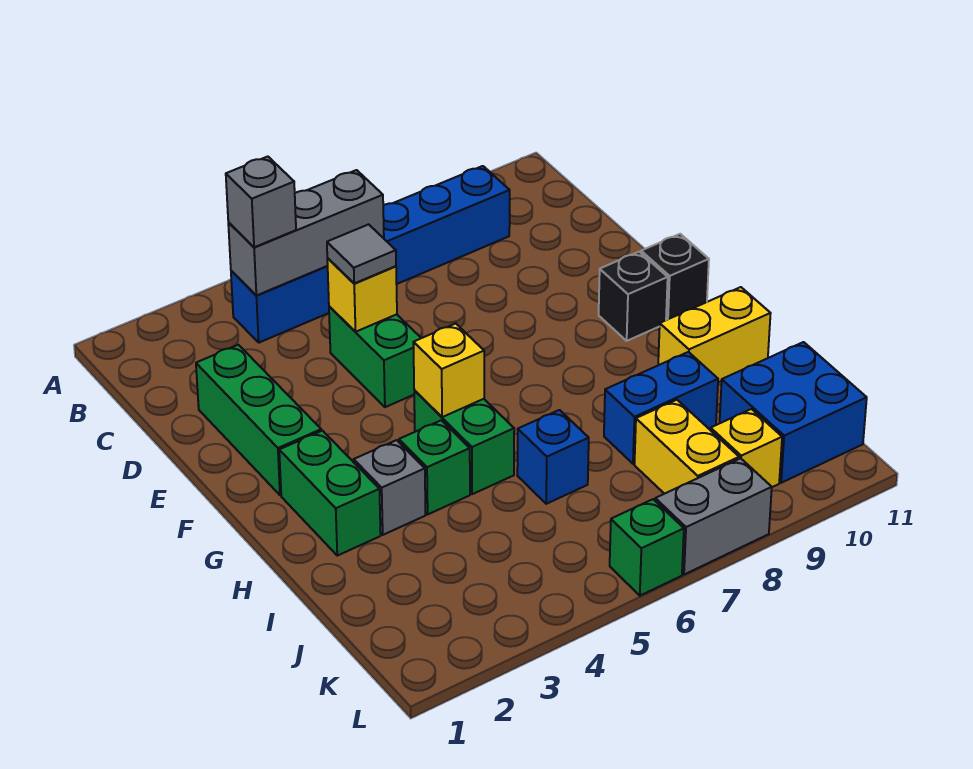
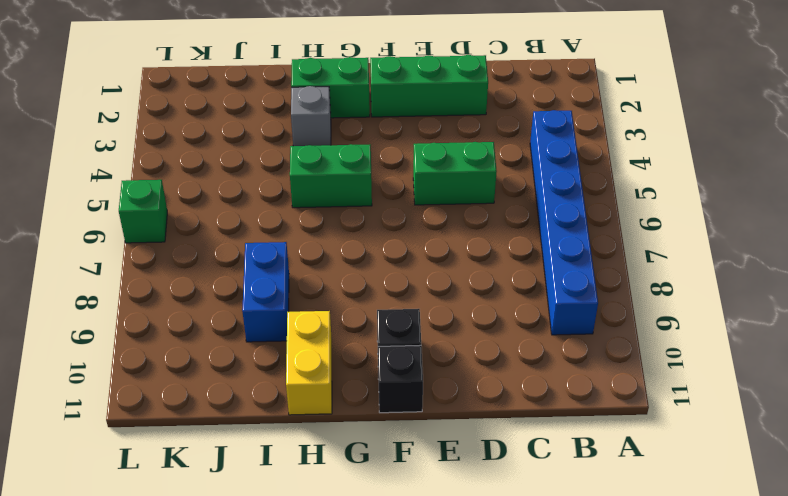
none -> green brick H4 level 1
none -> blue brick I6 level 1
none -> yellow brick J8:K8 level 1

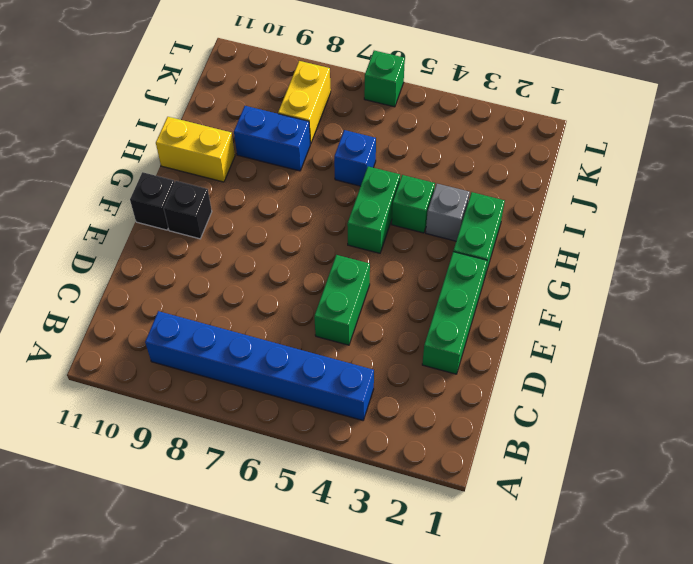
none -> blue brick J10:K11 level 1
none -> yellow brick K9 level 1
none -> grey brick L7:L8 level 1

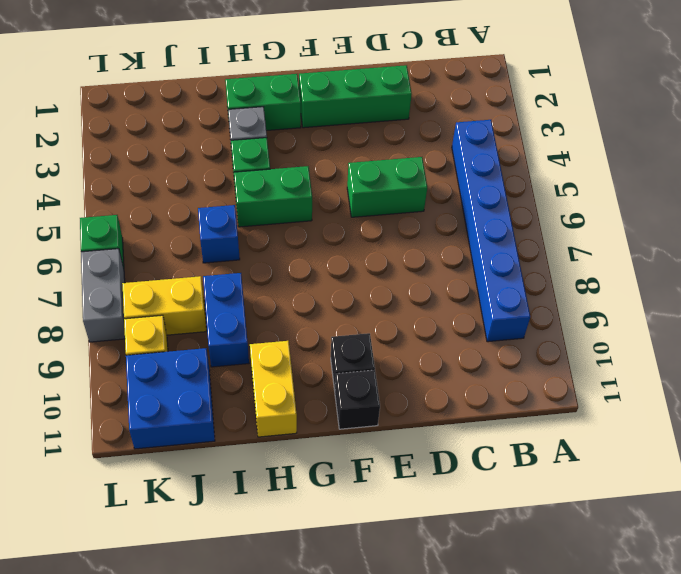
none -> grey brick B4:B6 level 2
none -> yellow brick D5 level 2
none -> yellow brick G5 level 2

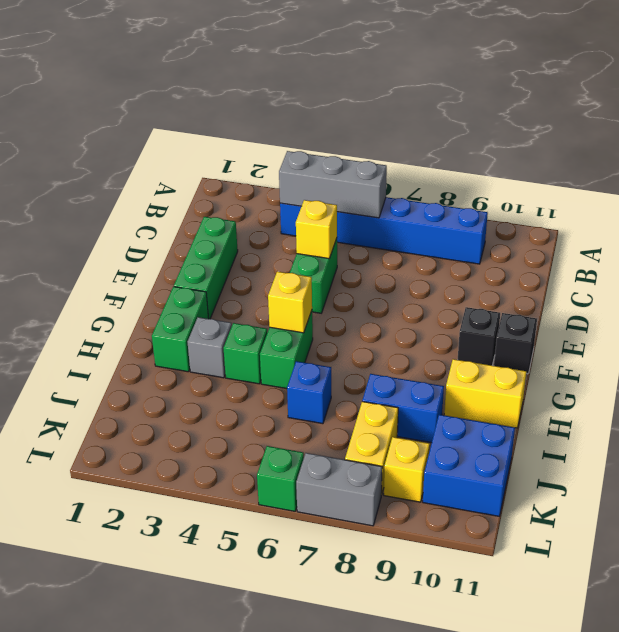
none -> grey brick B4 level 3
none -> grey tile D5 level 3

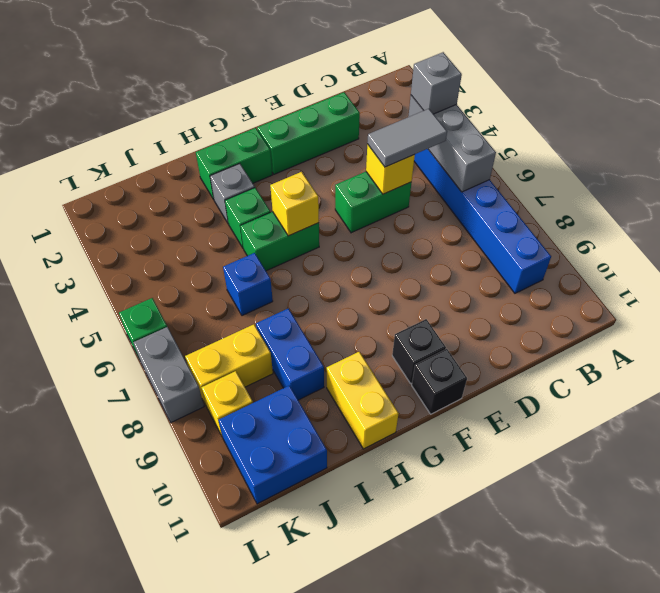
grey tile C5:D5 level 3 -> grey tile D5 level 3

